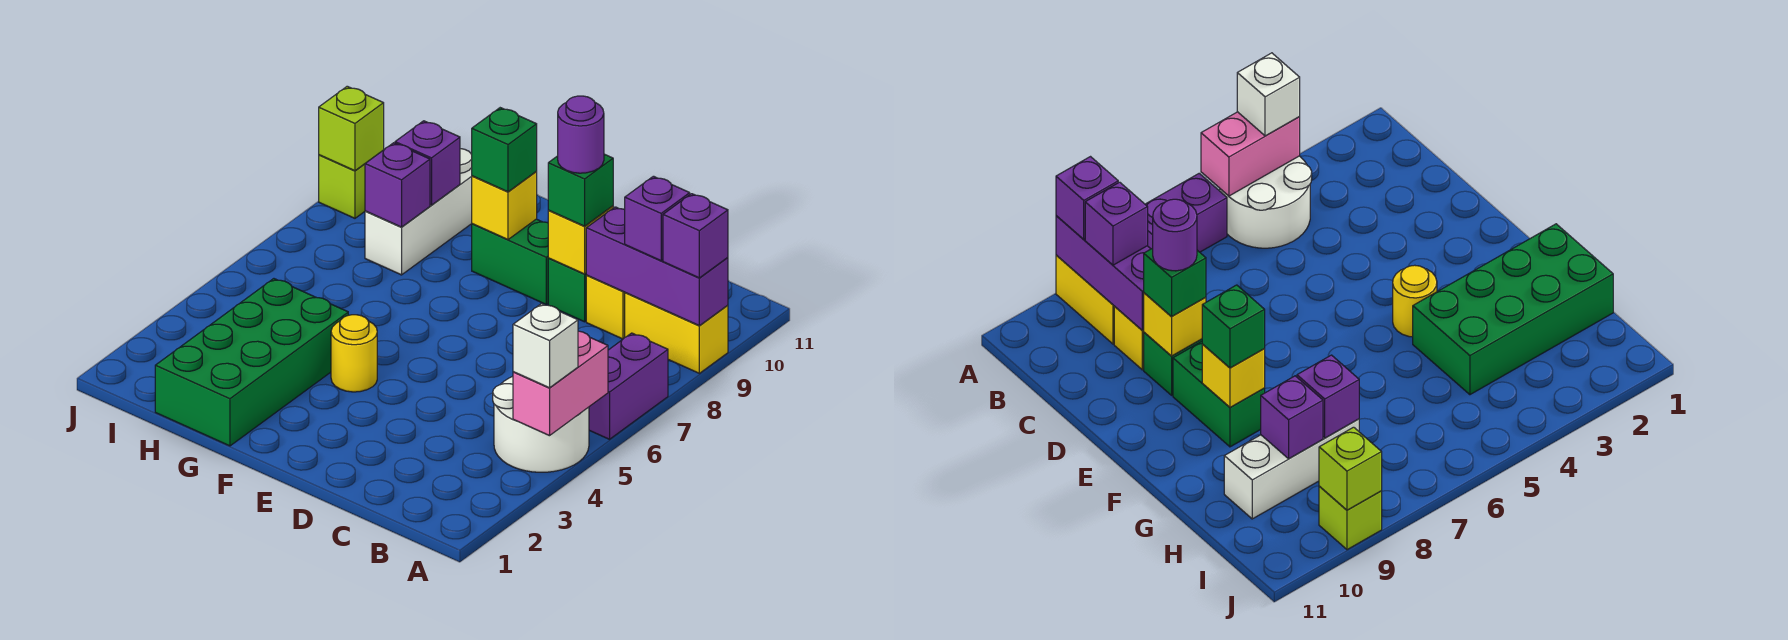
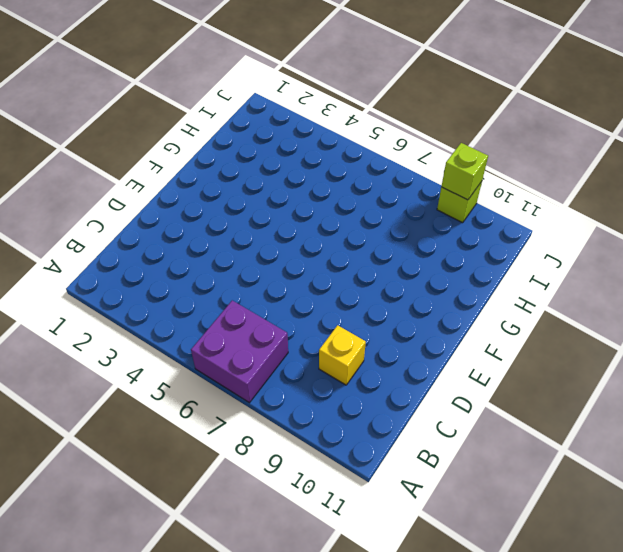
purple brick A6:B7 level 1 -> purple brick A6:A7 level 1
none -> white round brick A4:B5 level 1
none -> yellow brick A9:B9 level 1
none -> green brick D9 level 1

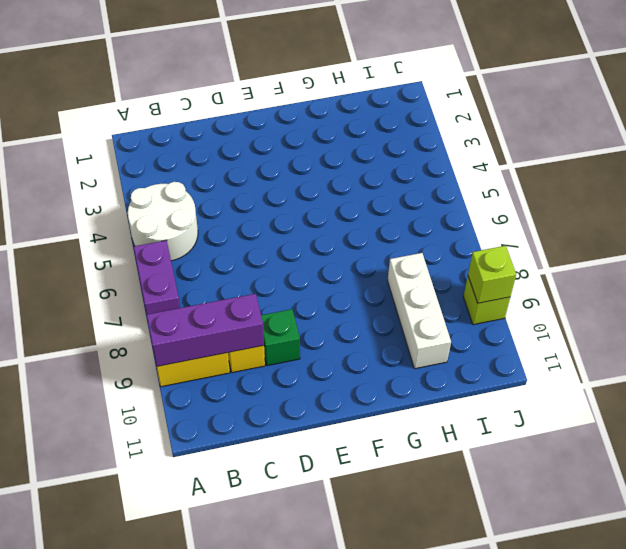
none -> green brick E9:F9 level 1
none -> yellow round brick F4 level 1
none -> green brick G1:H4 level 1

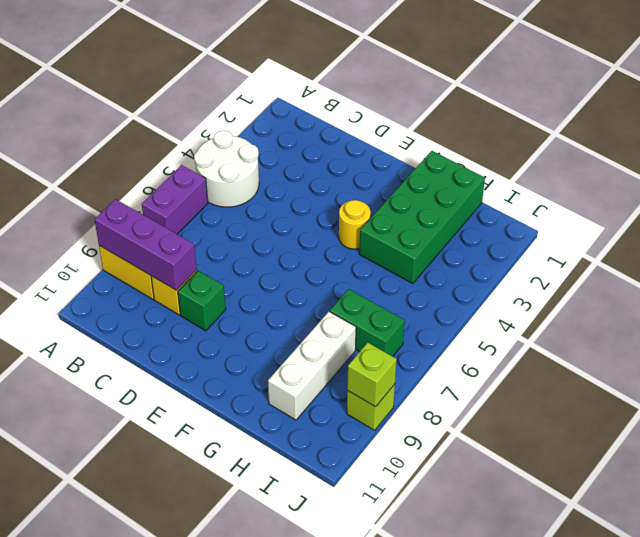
green brick H7:I7 level 1 -> green brick E9:F9 level 1
none -> pink brick A4:A5 level 2
none -> yellow brick D9 level 2
none -> yellow brick F9 level 2

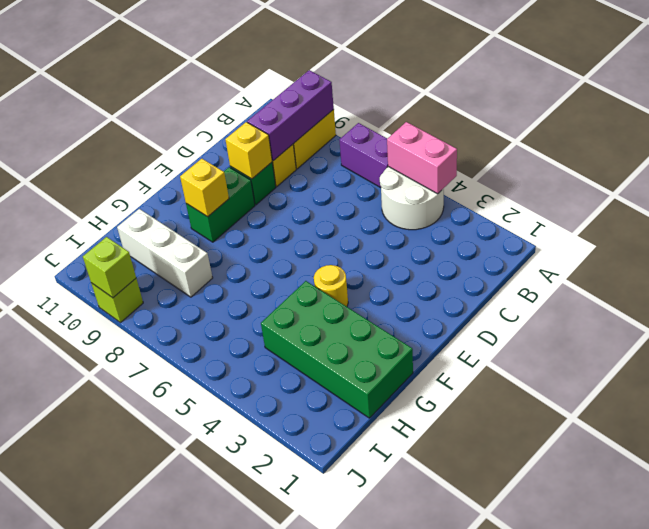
none -> purple brick H8 level 2
none -> purple brick H9 level 2
none -> white brick A4 level 3

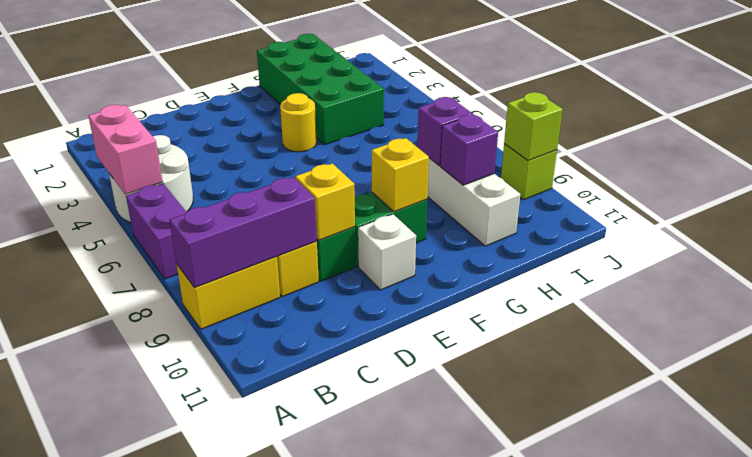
white brick E10 level 1 -> white brick A4 level 3
none -> purple brick A9 level 3
none -> purple brick B9 level 3
none -> green brick D9 level 3

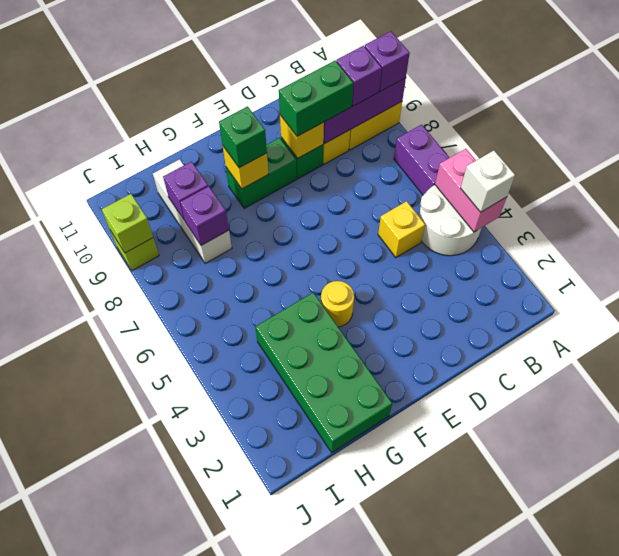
yellow brick C5 level 1 -> none
green brick C9:D9 level 3 -> green brick D9 level 3
none -> purple round brick D9 level 4

